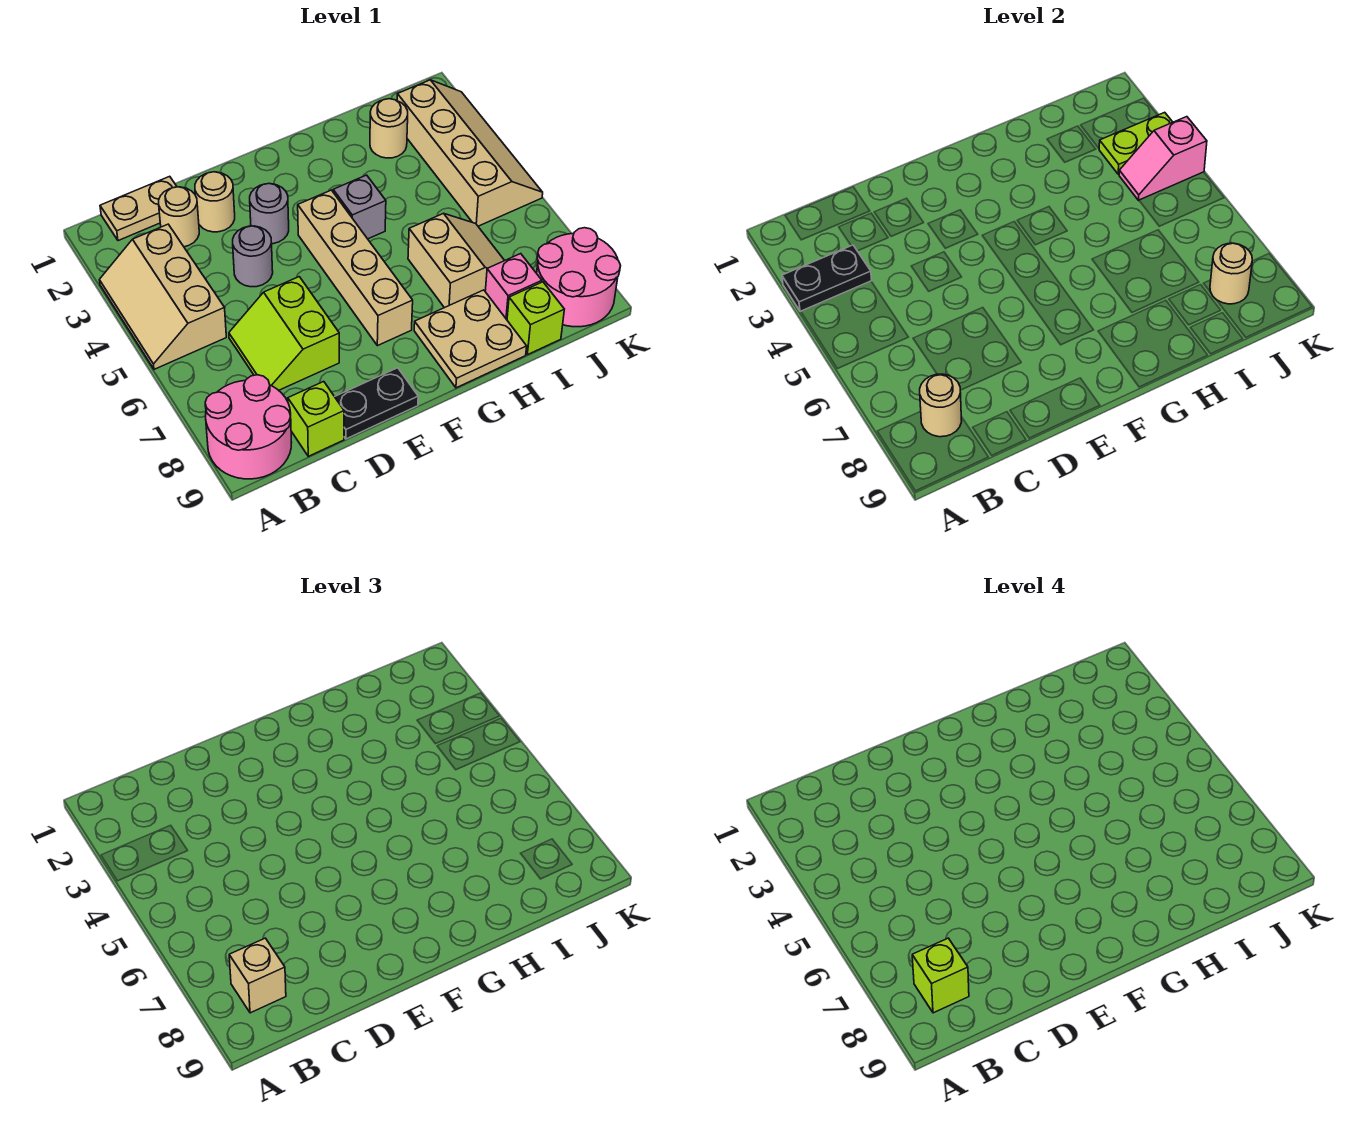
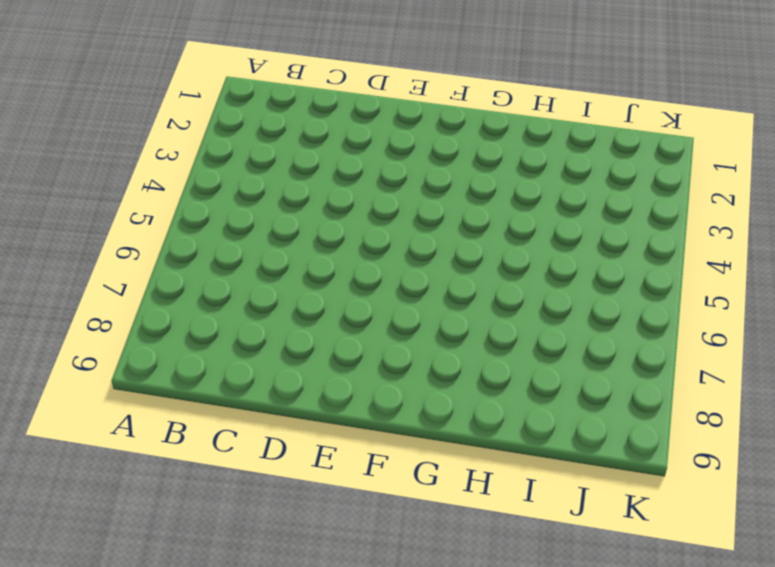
none -> tan slope A3:B5 level 1 top B
none -> pink round brick A8:B9 level 1
none -> tan plate B1:C1 level 1

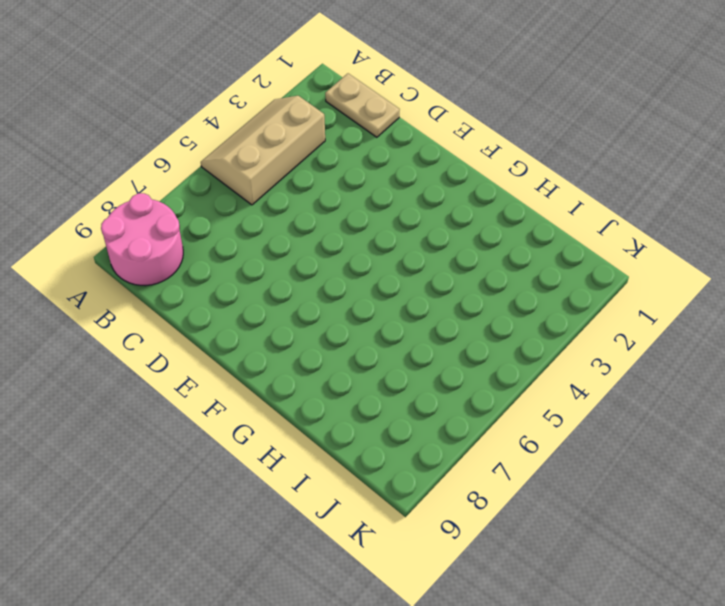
none -> tan round brick C2 level 1
none -> lime slope C6:D7 level 1 top D
none -> lime brick C9 level 1

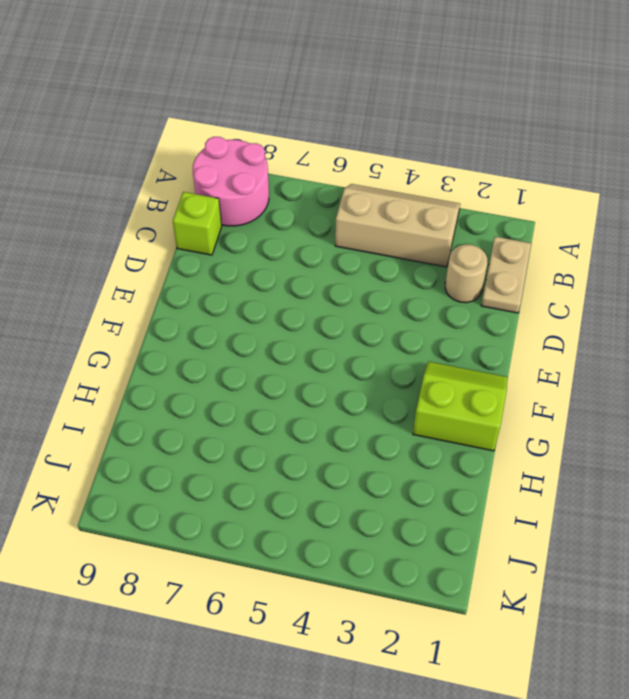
lime slope F1:G2 level 1 top G -> lime slope C6:D7 level 1 top D
none -> tan round brick D2 level 1
none -> grey round brick D4 level 1
none -> black plate D9:E9 level 1

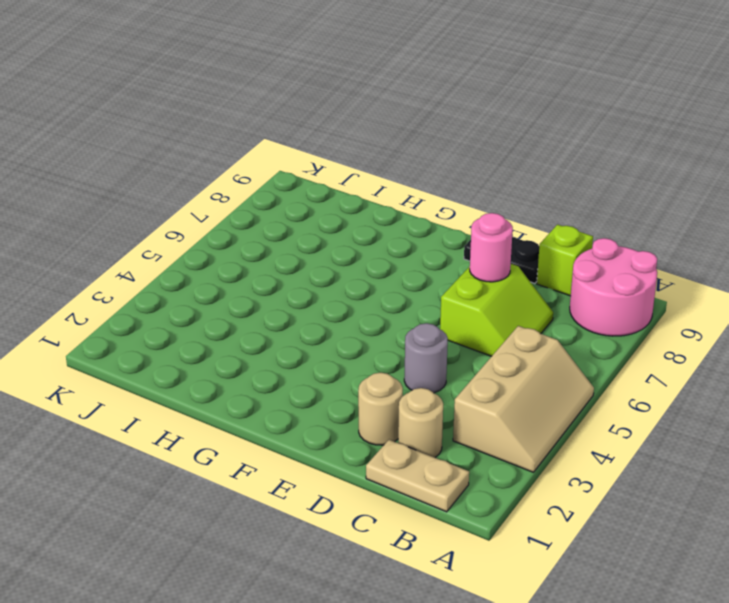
pink round brick D7 level 2 -> none
none -> grey round brick E3 level 1
none -> tan brick F4:F7 level 1
none -> grey brick G4 level 1

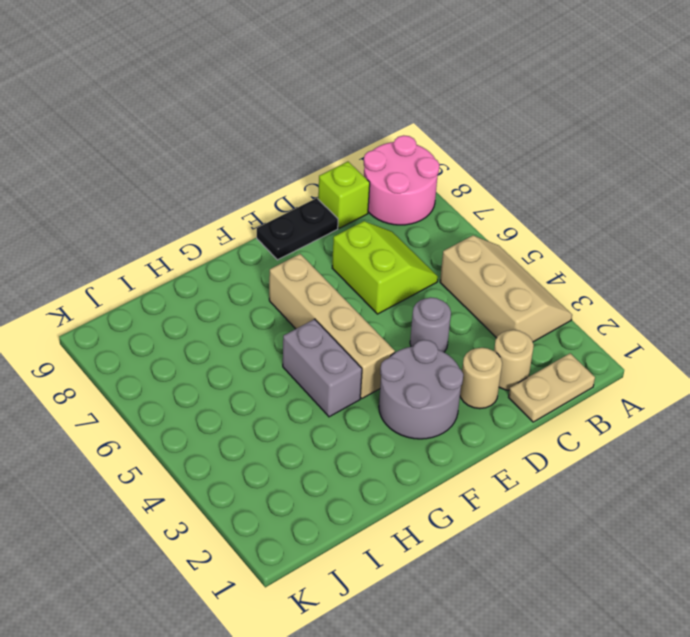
grey round brick E2:F3 level 1 -> grey round brick E3 level 1
grey brick G4:G5 level 1 -> grey brick G4 level 1
none -> tan plate G8:H9 level 1
none -> tan slope H6:I7 level 1 top H
none -> tan round brick I2 level 1

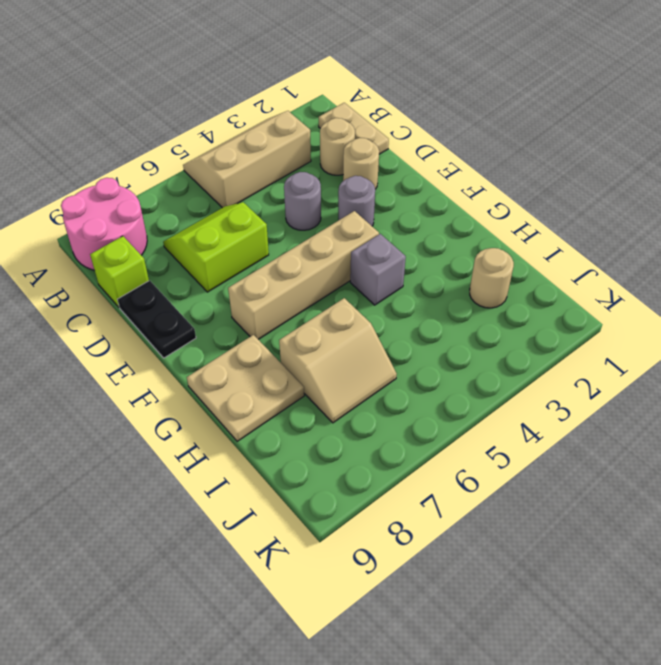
none -> pink brick I8 level 1
none -> lime brick I9 level 1
none -> tan slope J2:K5 level 1 top J

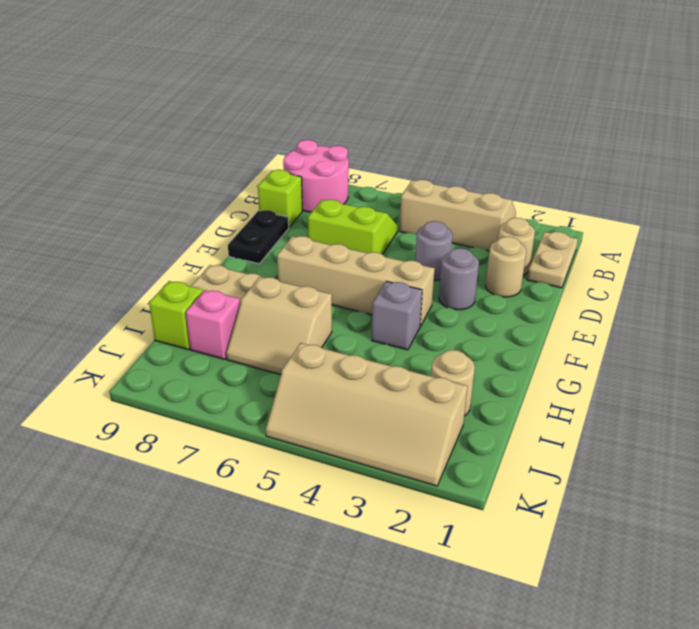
none -> pink round brick J8:K9 level 1
none -> black plate A3:B3 level 2
none -> tan round brick B8 level 2

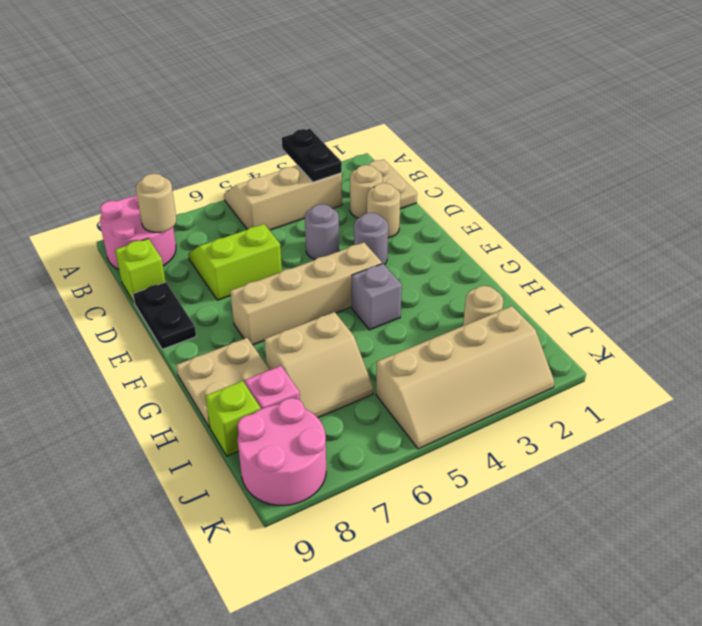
none -> lime plate J3:K3 level 2
none -> pink slope J4:K4 level 2 top K
none -> tan round brick J8 level 2

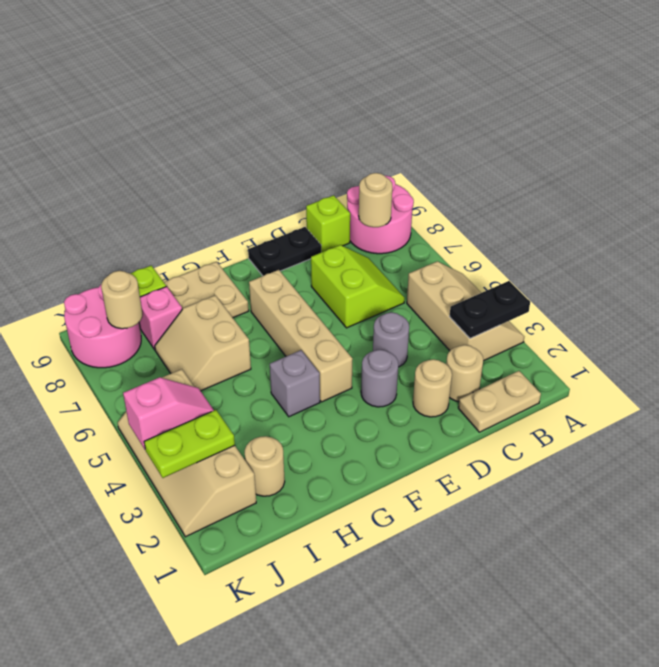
none -> tan brick B8 level 3
none -> lime brick B8 level 4

